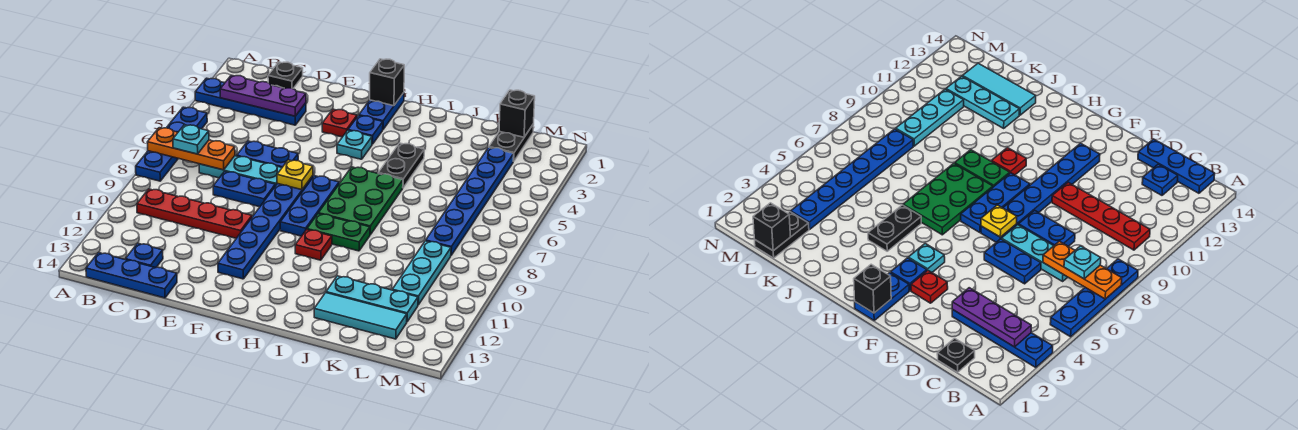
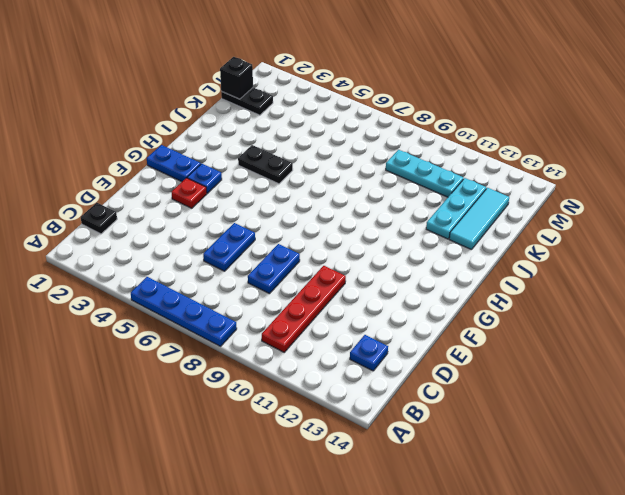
none -> blue plate A3:D3 level 1
none -> blue plate B14:D14 level 1
none -> cyan plate C7:E7 level 1
none -> blue plate F7:F12 level 1

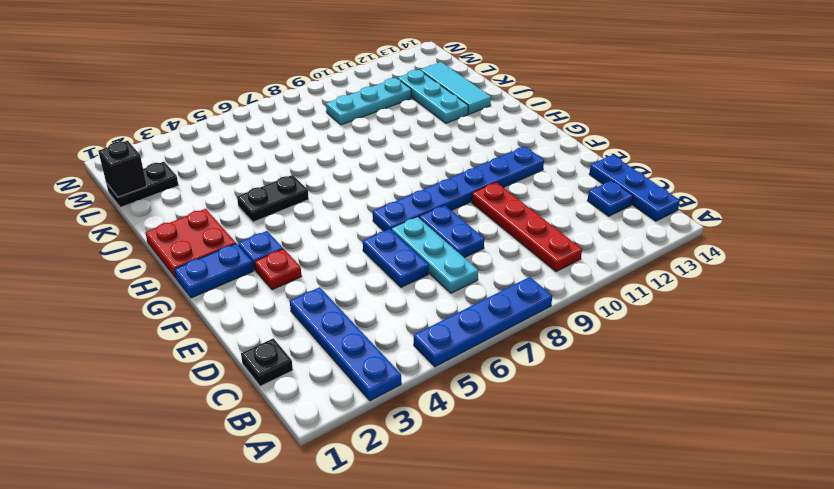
red plate H1:I2 level 1 -> none
none -> cyan plate G4 level 1
none -> blue plate G7:G9 level 1
none -> green plate H6:I8 level 1
none -> green plate H9:I9 level 1

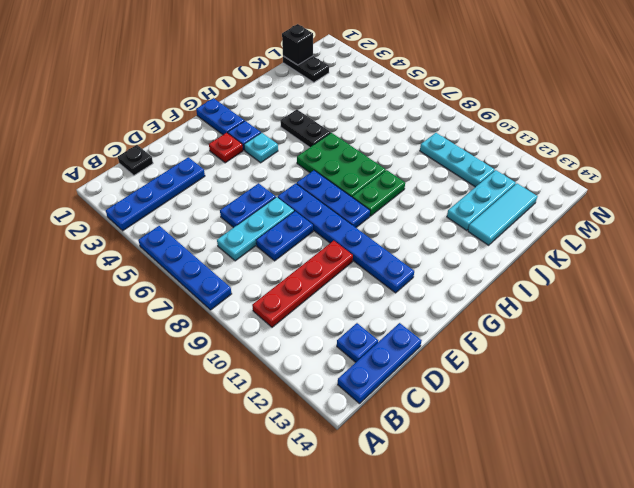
none -> red plate H10 level 1
none -> blue plate L3:L8 level 1
none -> orange plate A7:C7 level 2
none -> purple plate B3:D3 level 2

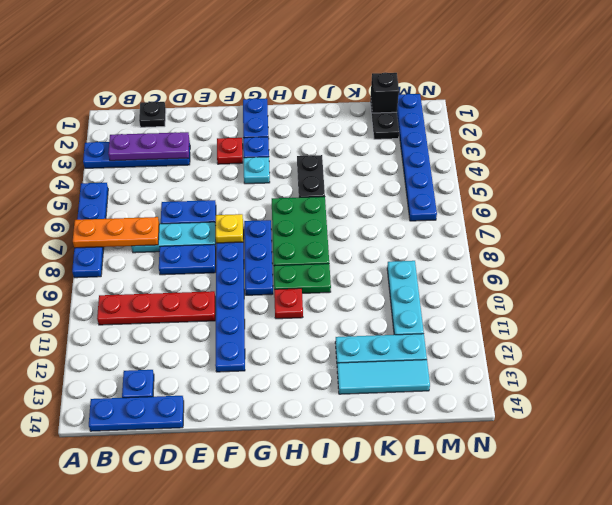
blue plate M1:M6 level 1 -> blue plate L3:L8 level 1
none -> black brick G1 level 2
none -> cyan plate B7 level 3

